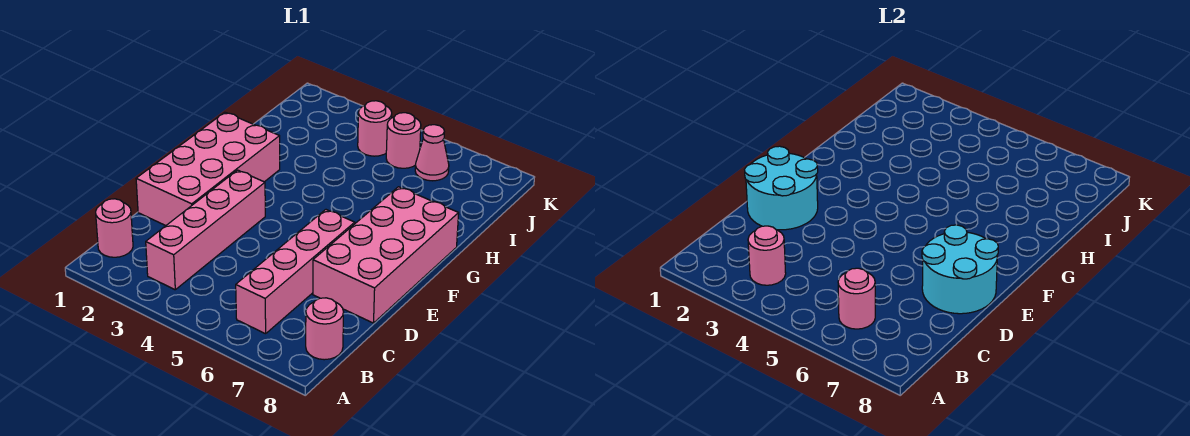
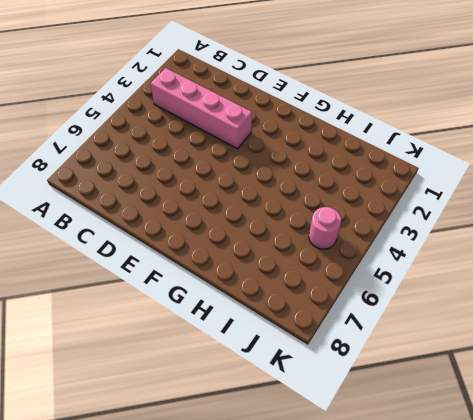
none -> pink round brick B1 level 1
none -> pink brick B6:E6 level 1
none -> pink round brick B8 level 1

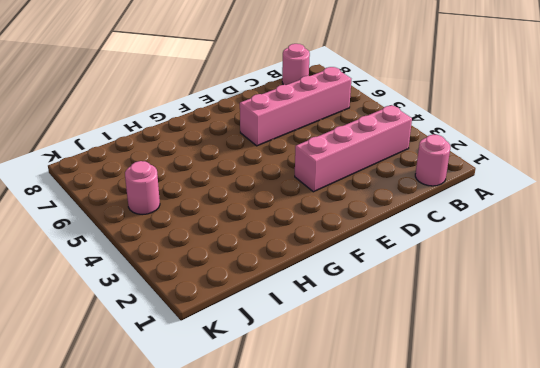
none -> pink brick D1:G2 level 1
none -> pink brick D7:G8 level 1
none -> pink round brick J4 level 1

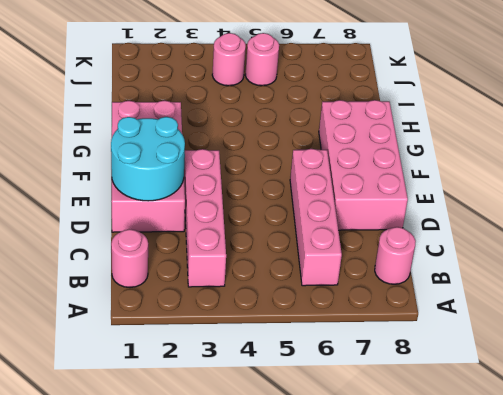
none -> pink cone J6 level 1
none -> pink round brick B3 level 2
none -> pink round brick B6 level 2

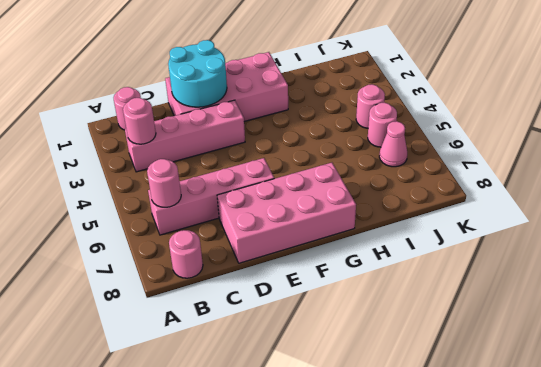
none -> cyan round brick D7:E8 level 2

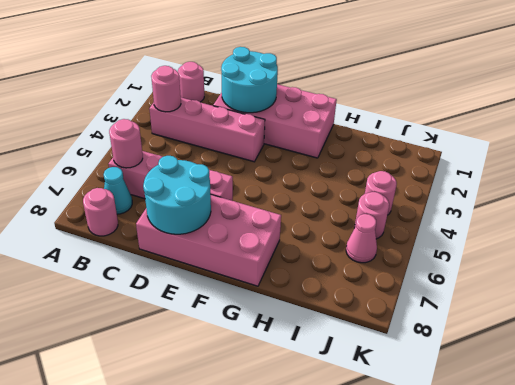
cyan cone B7 level 1 -> none

